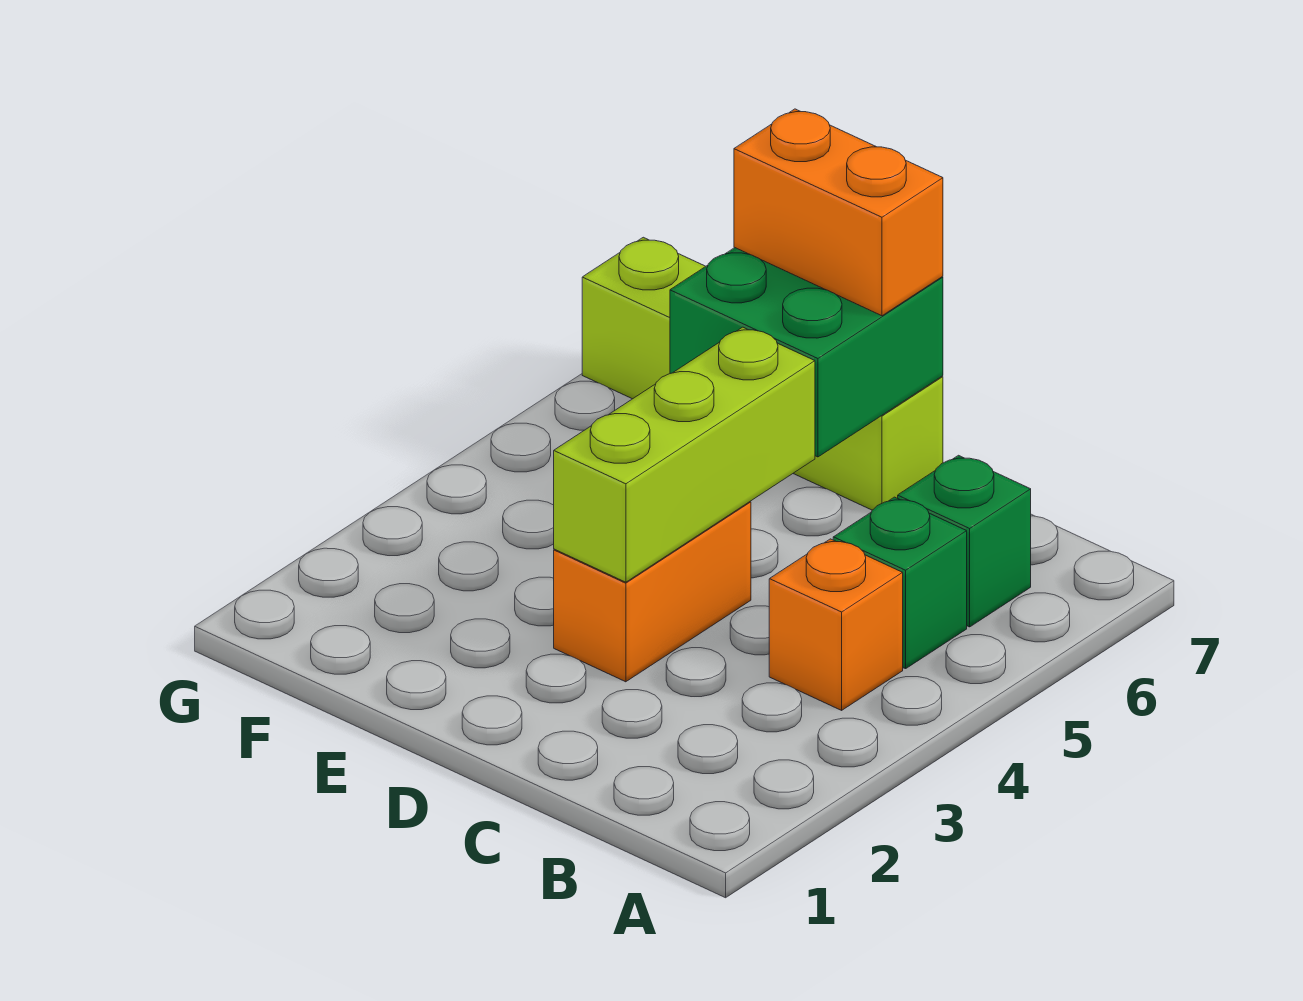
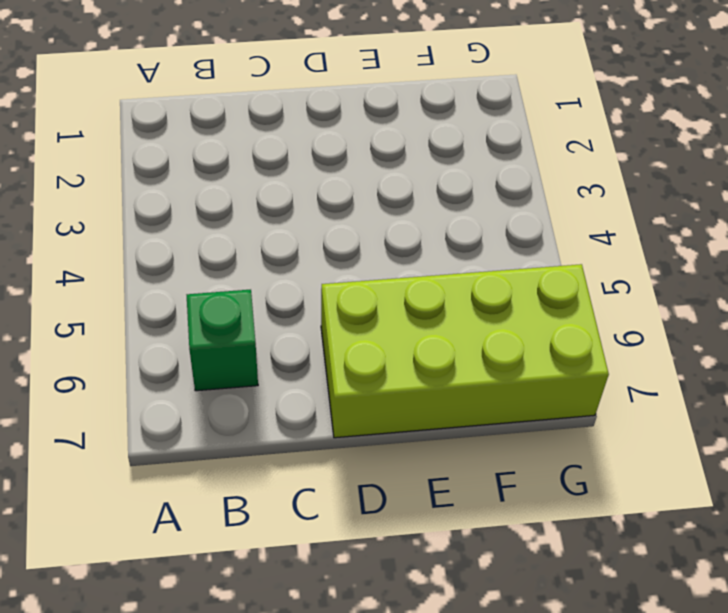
lime brick D6:G7 level 1 -> lime brick D7:G7 level 1
none -> orange brick B4 level 1
none -> green brick B5 level 1

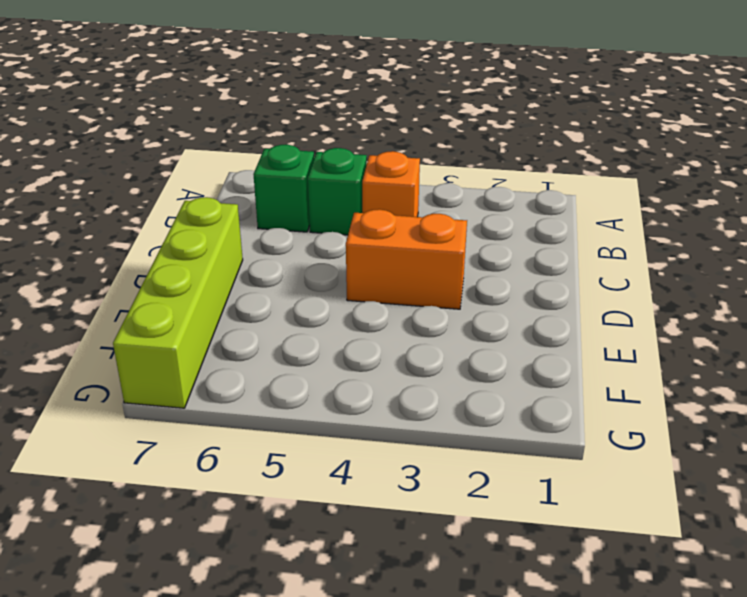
none -> lime brick D3:D5 level 2
none -> green brick D6:E7 level 2

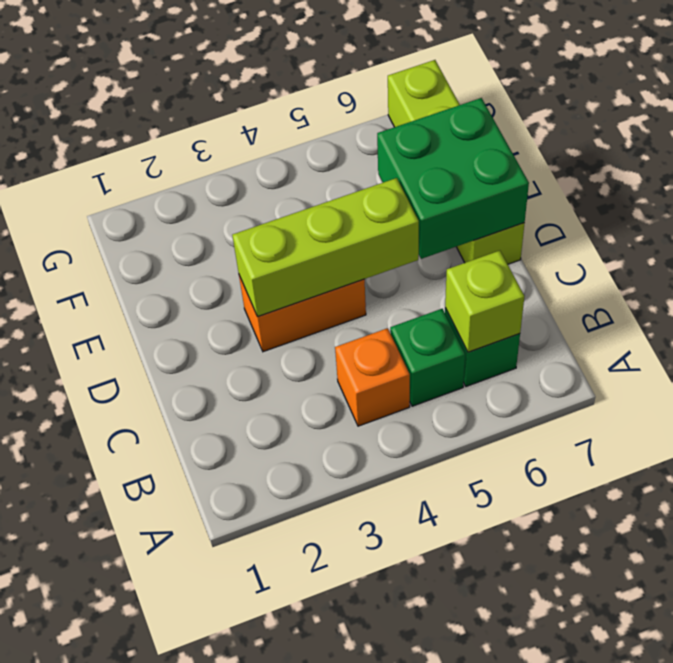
lime brick B6 level 2 -> none
none -> orange brick D7:E7 level 3

